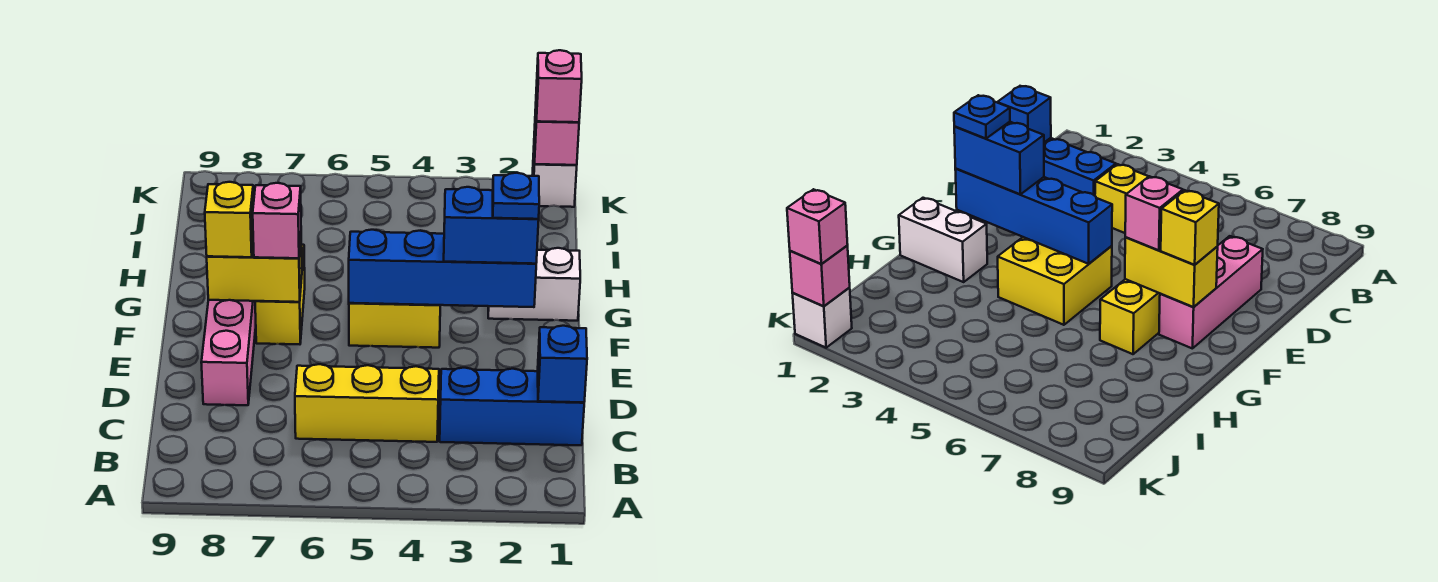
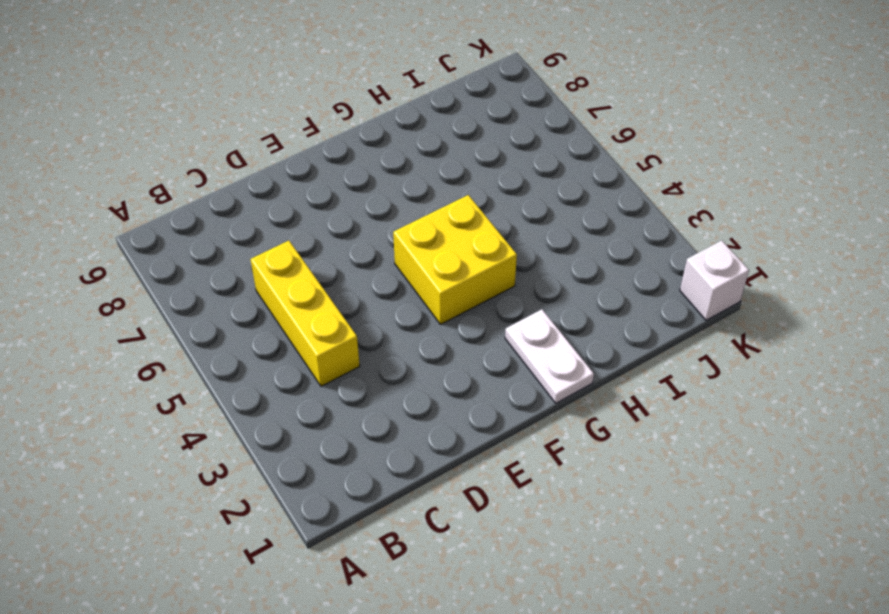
white plate G1:G2 level 1 -> white brick G1:G2 level 1
none -> blue brick C1:C3 level 1
none -> pink brick D8:F8 level 1
none -> yellow brick F7:G7 level 1

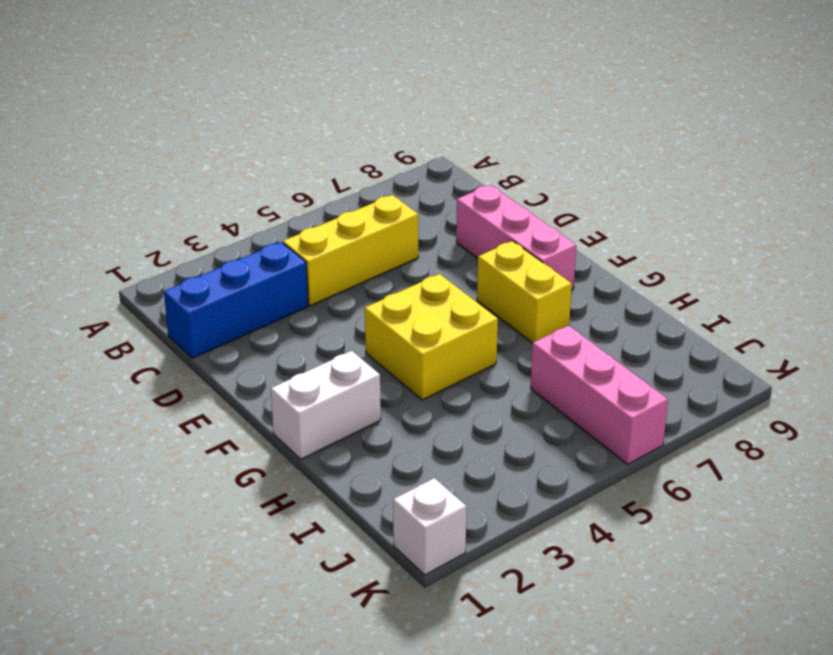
pink brick I6:K6 level 1 -> none
none -> blue brick C1 level 2
none -> blue brick F2:F5 level 2
none -> yellow brick F7:F8 level 2

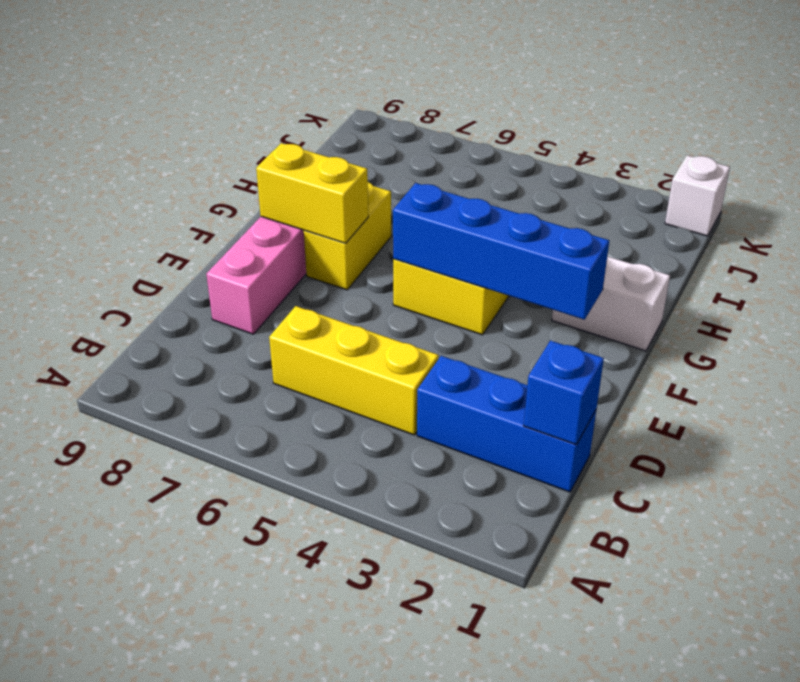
none -> pink brick K1 level 2
none -> blue brick F2:F3 level 3
none -> pink brick F7 level 3

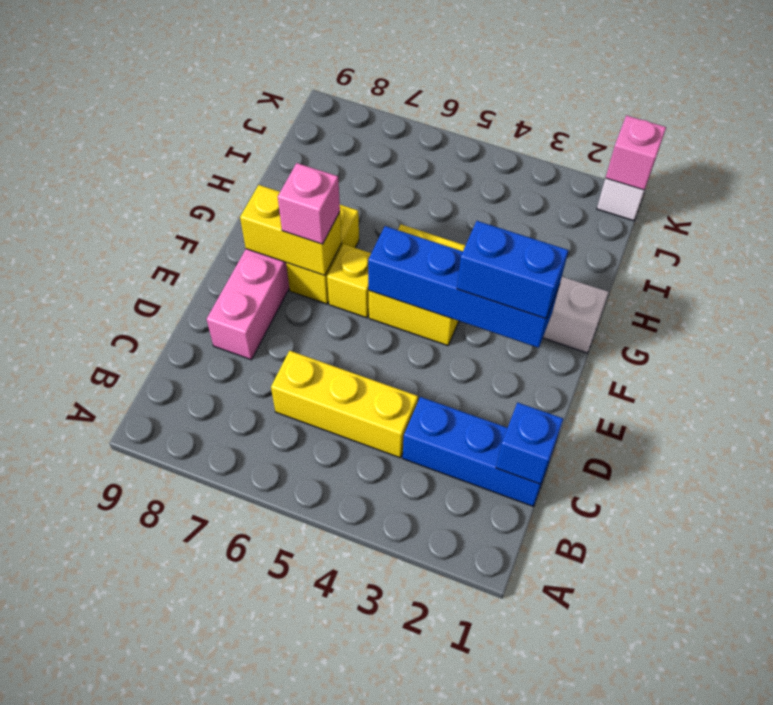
yellow brick F6 level 1 -> yellow brick F8 level 3
none -> pink brick K1 level 3
none -> blue plate F2 level 4

